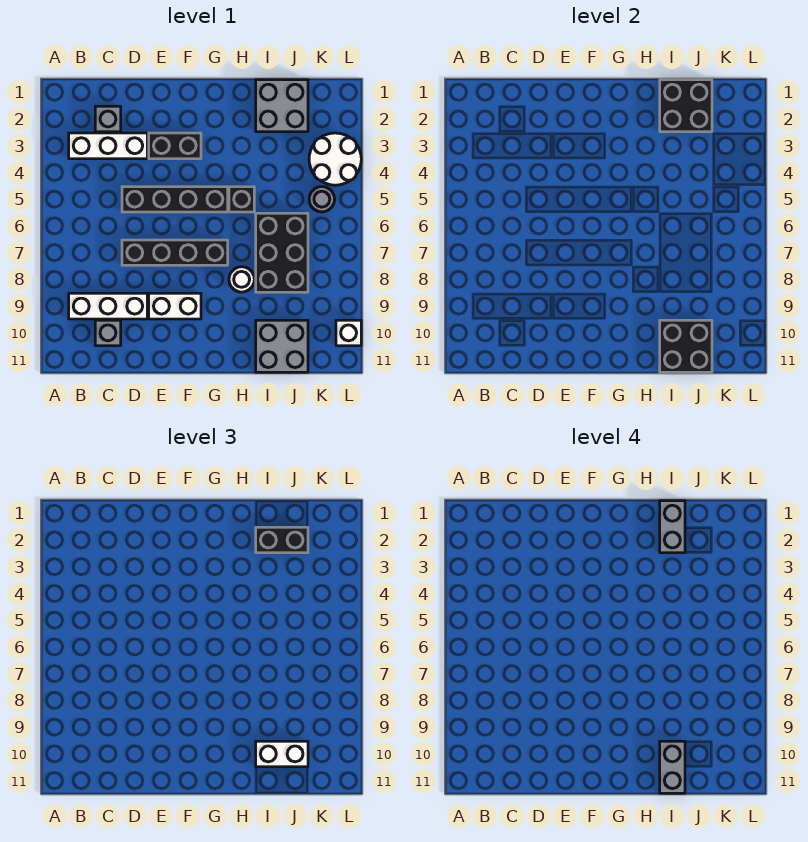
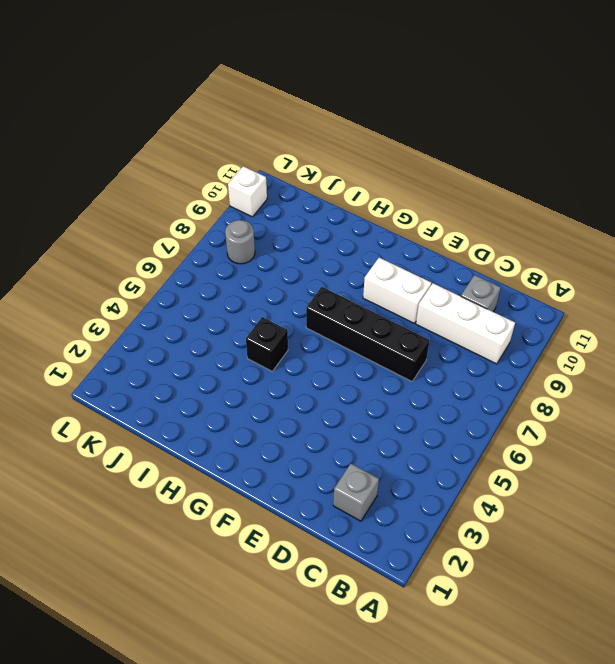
grey round brick K8 level 1 -> grey round brick K5 level 1
none -> white brick B3:D3 level 1
none -> black brick D5:G5 level 1
none -> black brick E3:F3 level 1

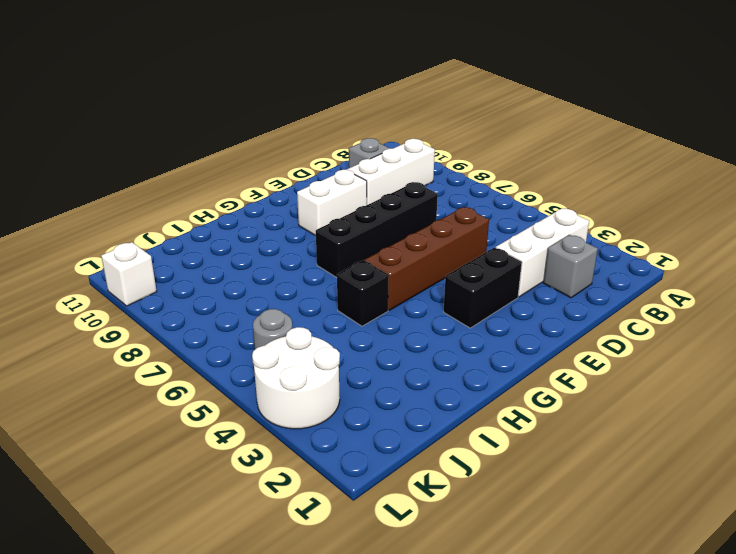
brown brick D5:G5 level 1 -> black brick D5:G5 level 1
none -> white round brick H8 level 1
none -> grey brick I1:J2 level 1
none -> black brick I6:J8 level 1

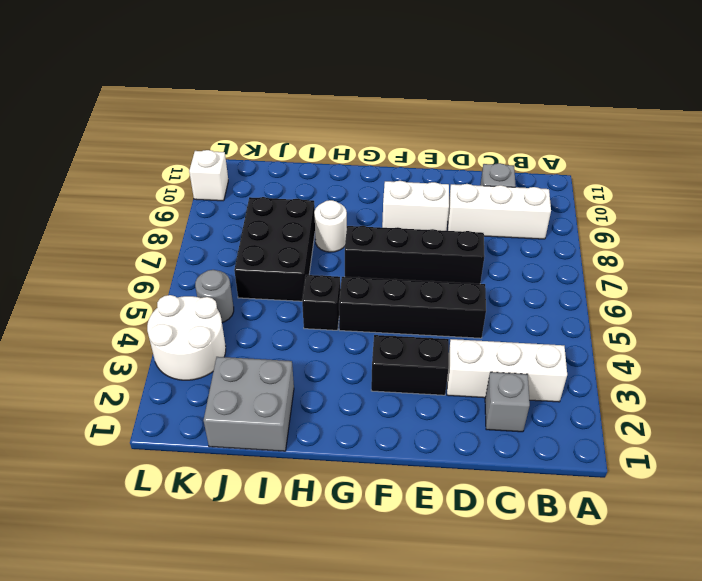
none -> grey brick I10:J11 level 1
none -> black brick I1:J2 level 2
none -> black brick I10:J11 level 2

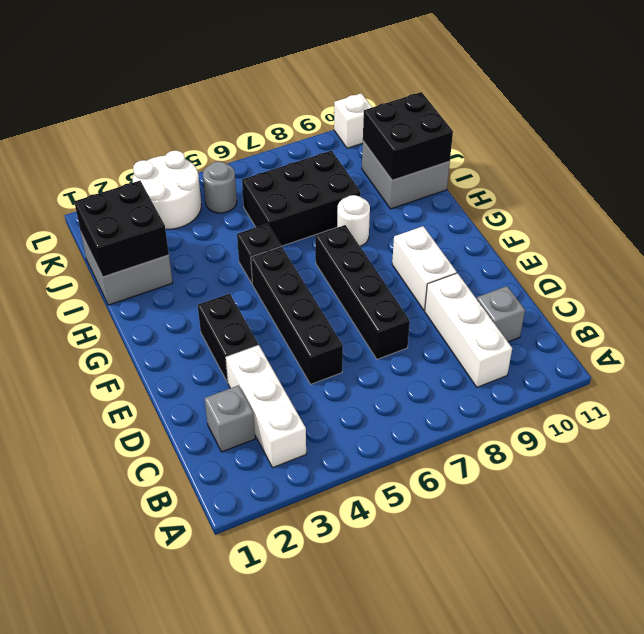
none -> black brick I2:J2 level 3
none -> white brick I10:J10 level 3
none -> grey brick I1:I2 level 4

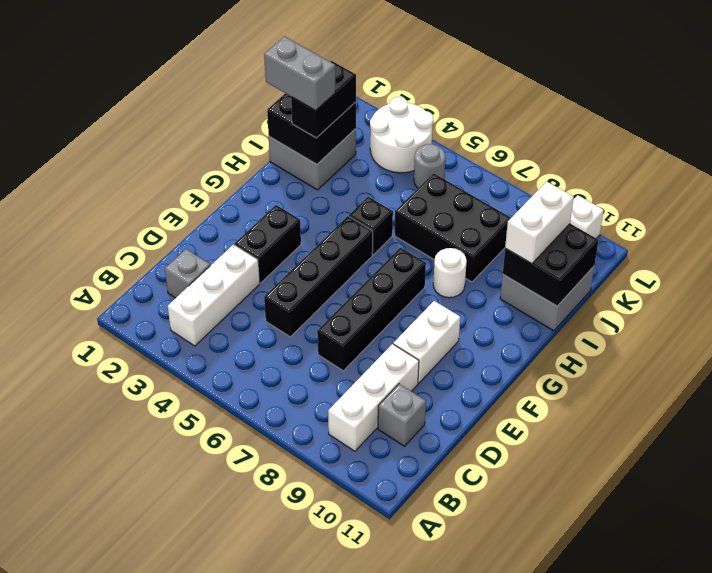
none -> grey brick I10:I11 level 4

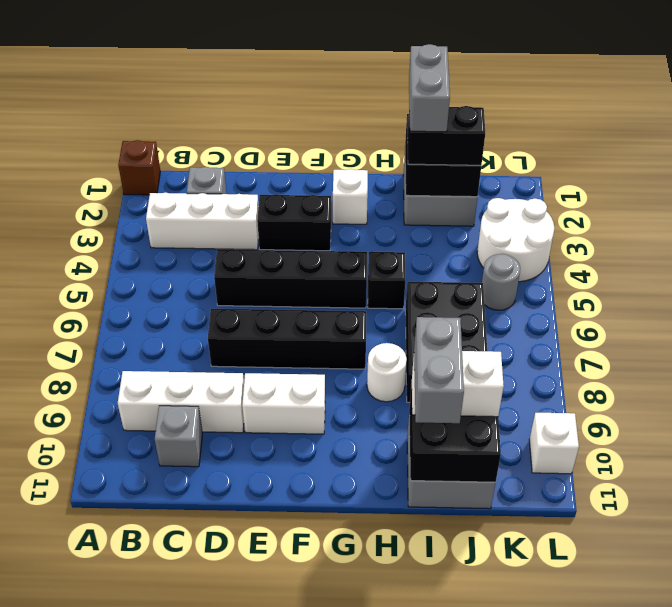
brown brick A1 level 1 -> none
white brick G2 level 1 -> none

